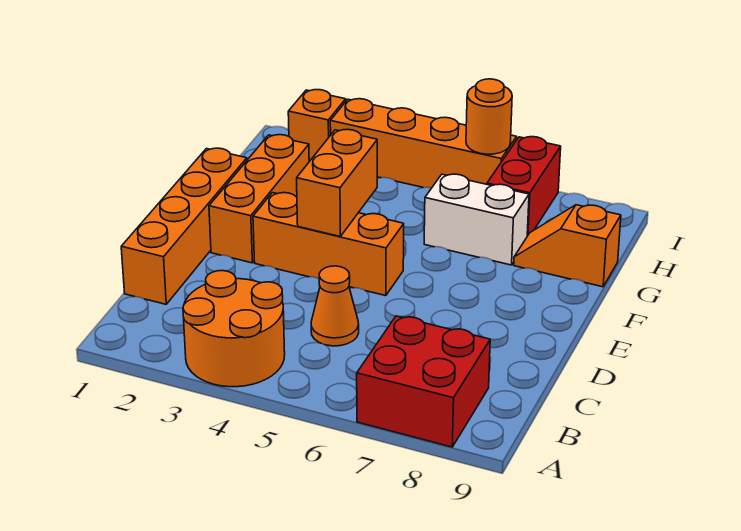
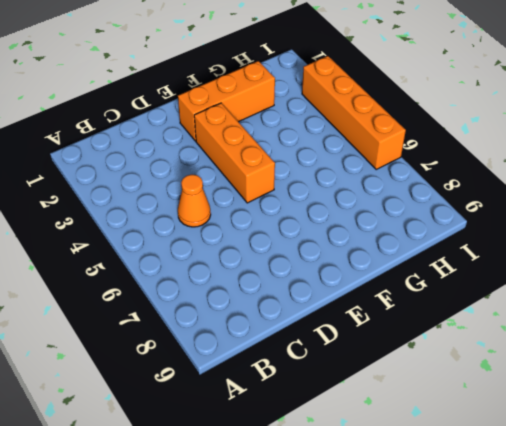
none -> orange round brick A3:B4 level 1
none -> red brick A7:B8 level 1
none -> orange brick C1:F1 level 1

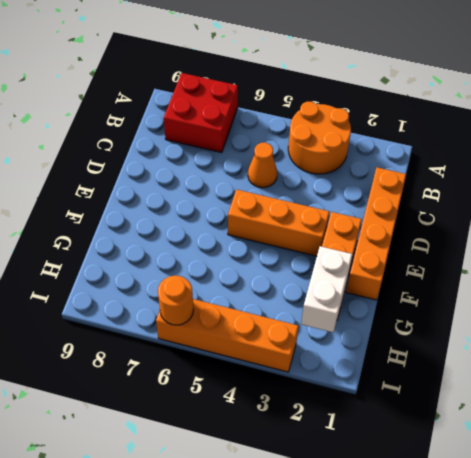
white brick G2:H2 level 2 -> white brick G6:G7 level 1
none -> orange slope G8:G9 level 1 top 9
none -> red brick H7:I7 level 1
none -> orange brick I2 level 1

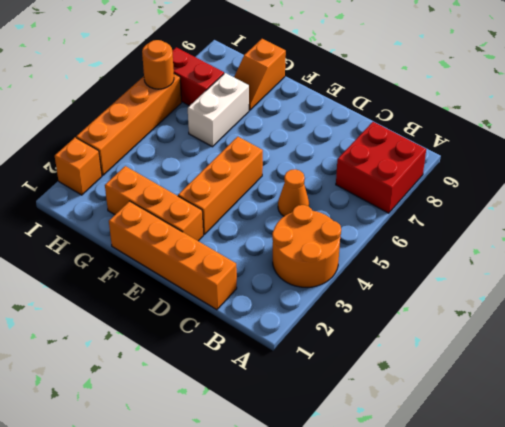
none -> orange brick E4:F4 level 2

